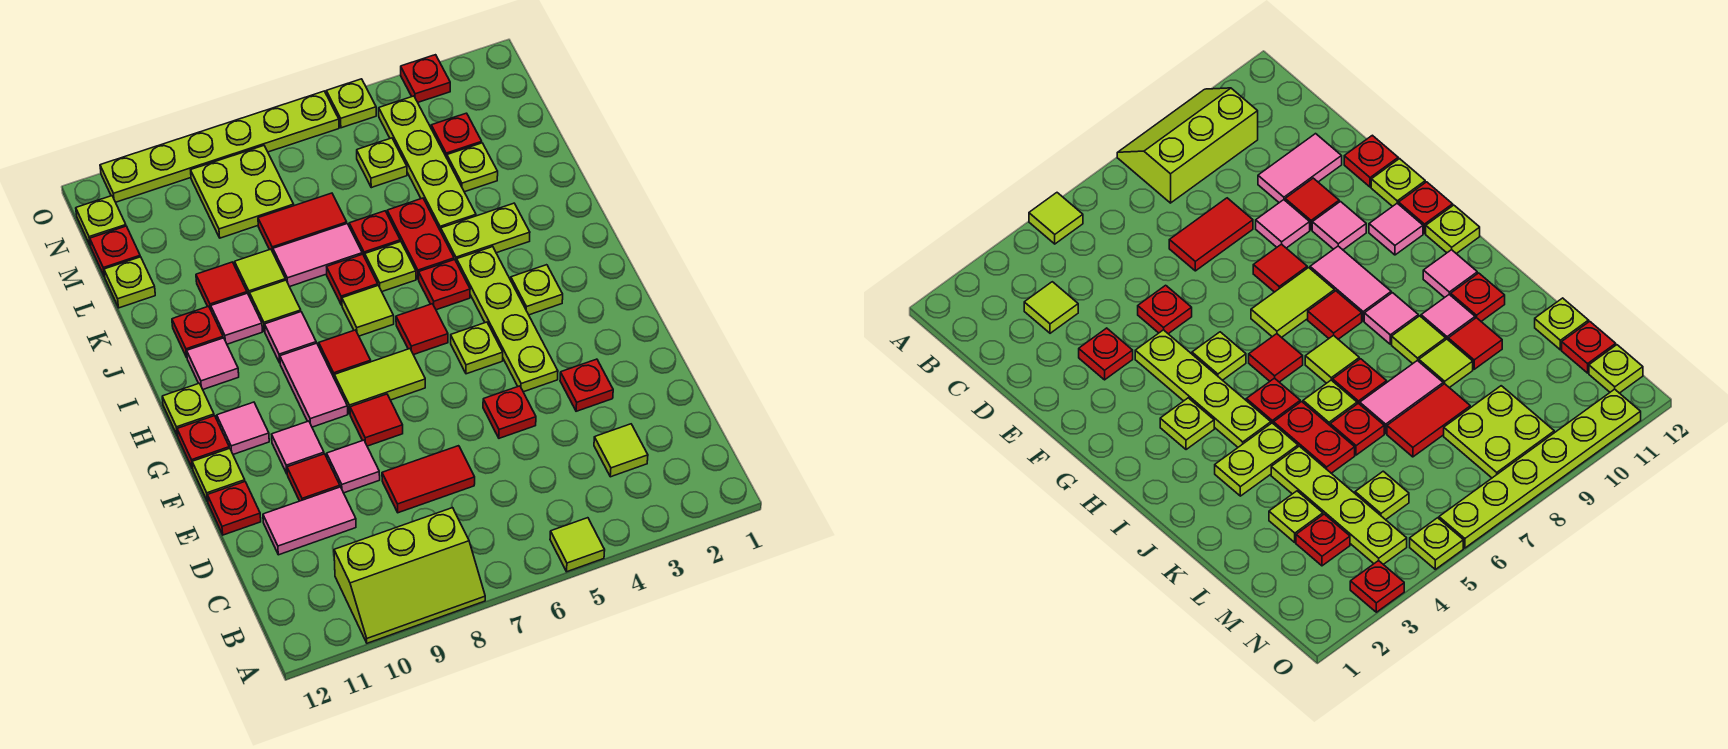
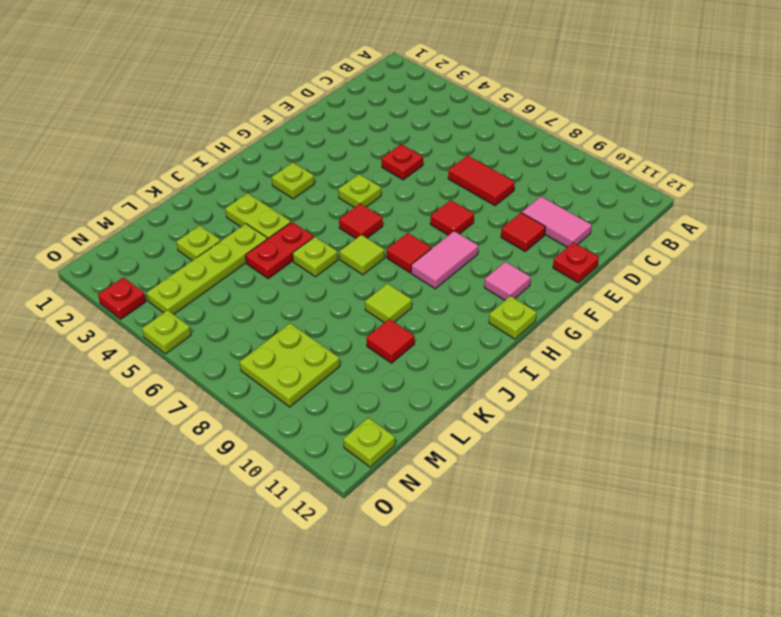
none -> lime tile A5 level 1
none -> lime slope A8:B10 level 1 top B
none -> lime tile C3 level 1
none -> red plate E3 level 1

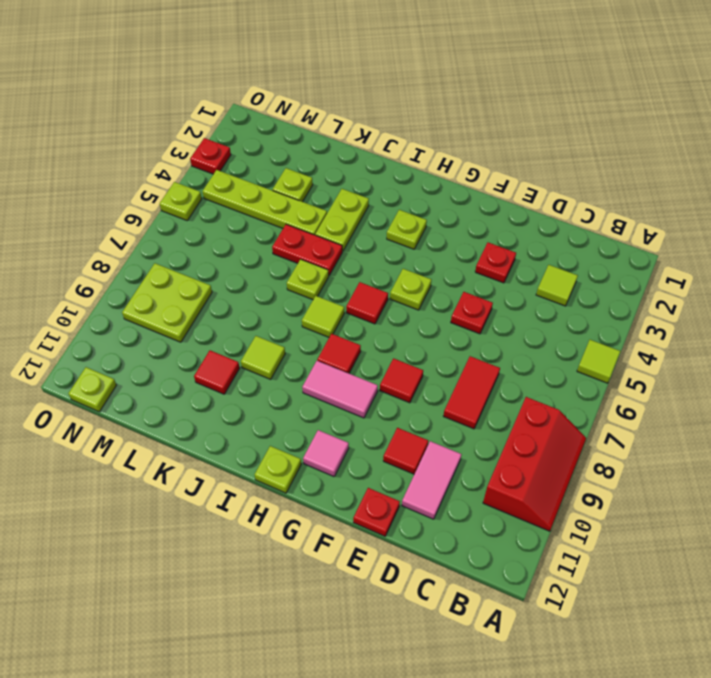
red slope A8:B10 level 1 top B -> lime slope A8:B10 level 1 top B
none -> pink tile E9 level 1
none -> lime plate F4:I4 level 1
none -> pink tile F10 level 1
none -> lime plate F12 level 1

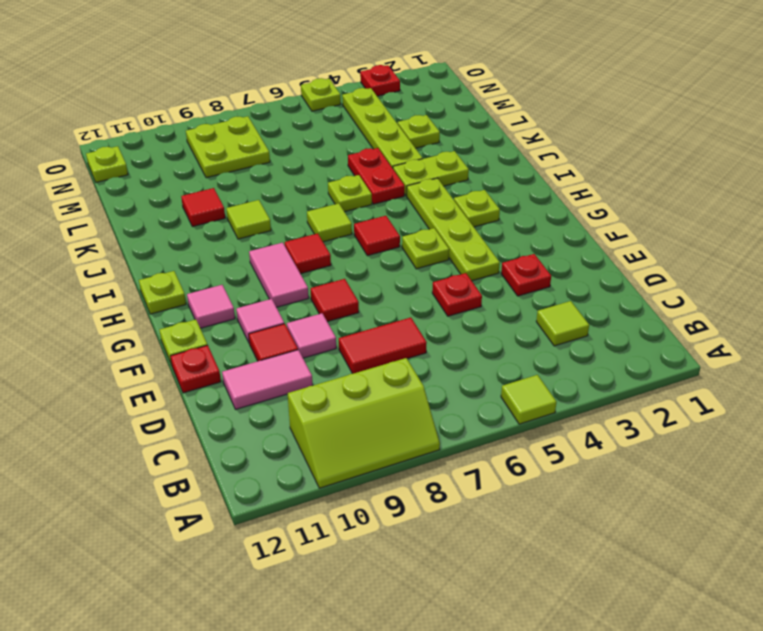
none -> lime tile G7:G8 level 1
none -> red plate G12 level 1
none -> red plate I5 level 1
none -> pink tile I9 level 1

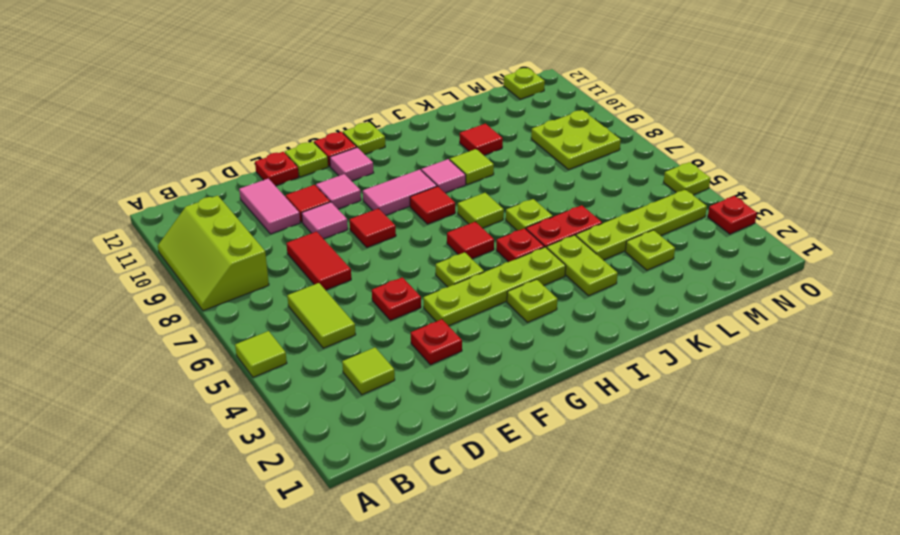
lime tile C5:C6 level 1 -> lime tile G7:G8 level 1
none -> pink tile I11 level 1
none -> red plate J7 level 1
none -> pink tile J10 level 1
none -> red plate J11 level 1

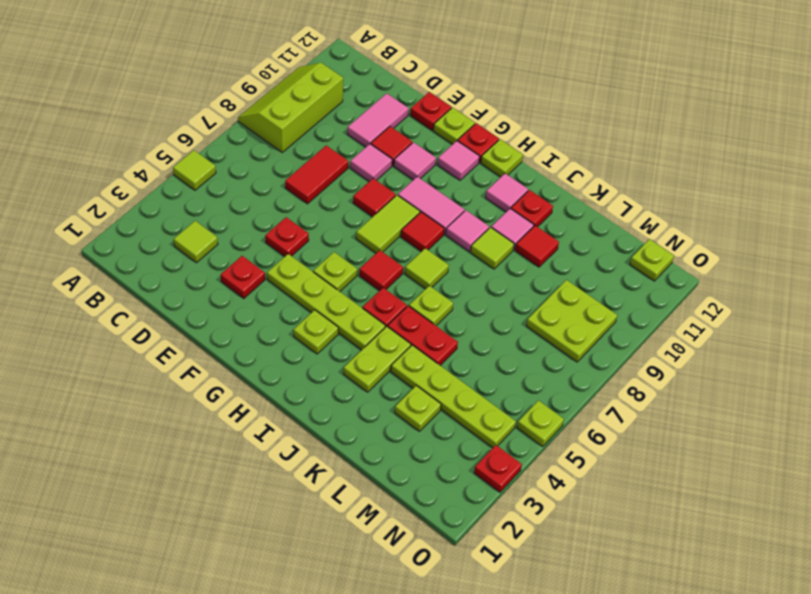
none -> red plate J7 level 1
none -> red plate K6 level 1
none -> pink tile K7:K8 level 1
none -> lime tile K9 level 1

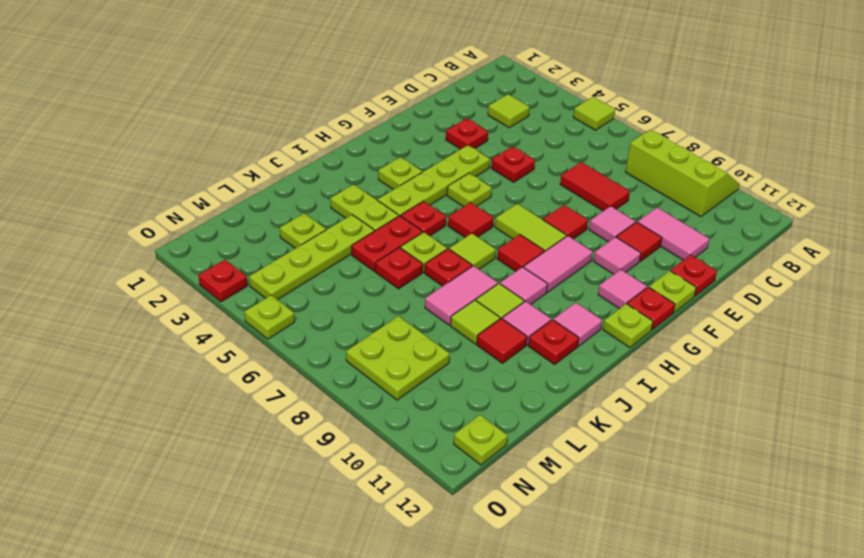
pink tile J8:K8 level 1 -> pink tile K7:K8 level 1
none -> red tile L7:L8 level 1
none -> lime plate L12 level 1
none -> red plate M3 level 1
none -> lime plate M5 level 1

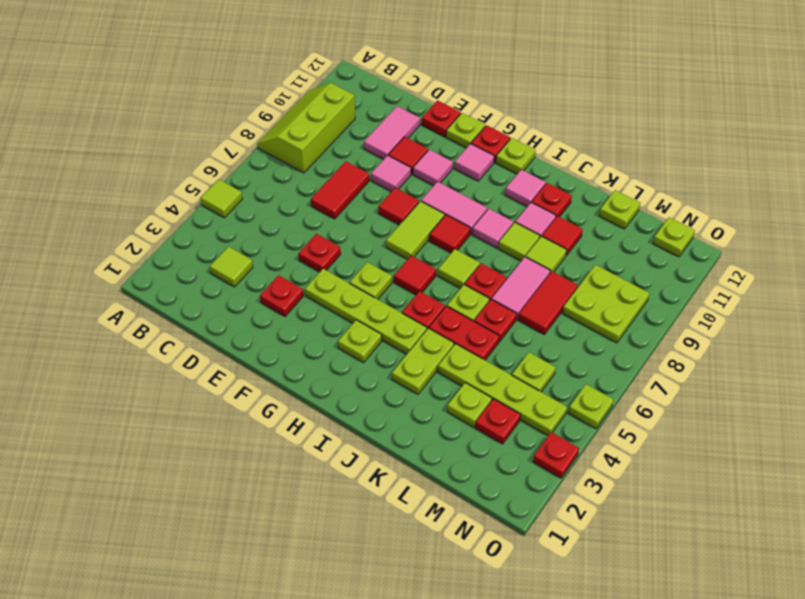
none -> red plate M12 level 1
none -> lime plate O6:O11 level 1

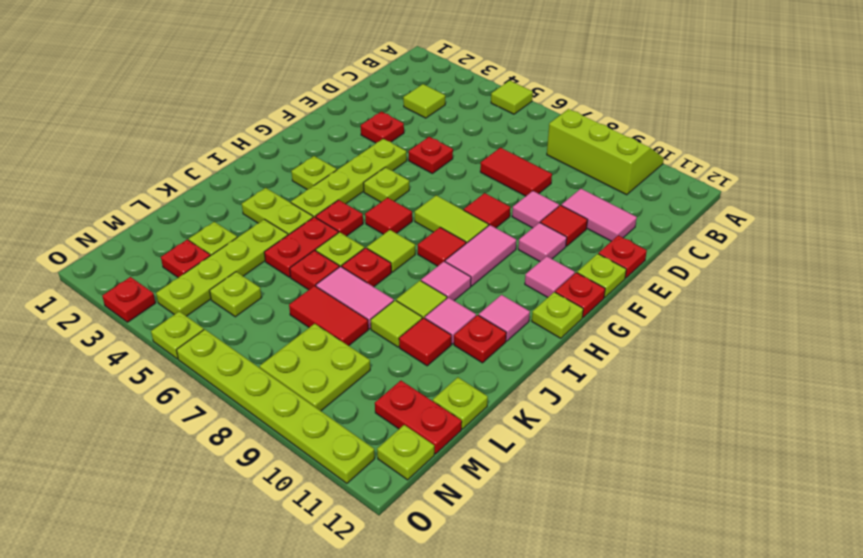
red plate M11:M12 level 1 -> red plate M12 level 1

